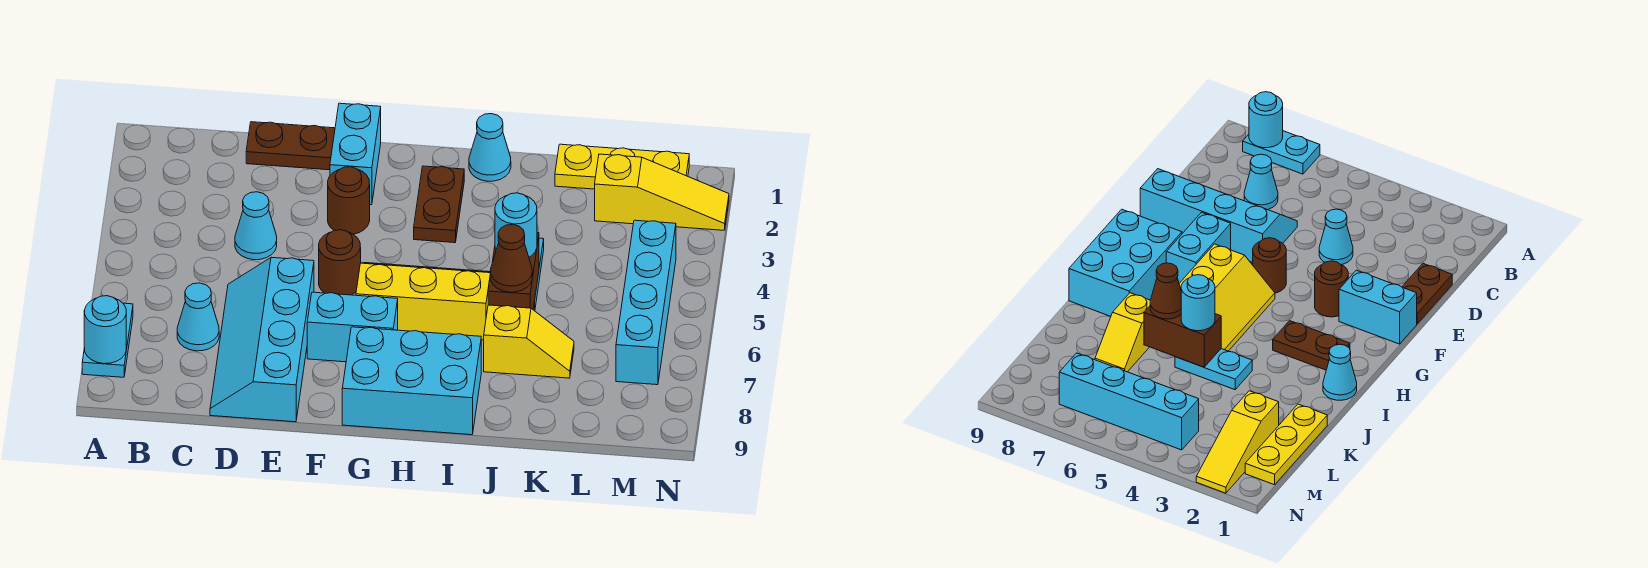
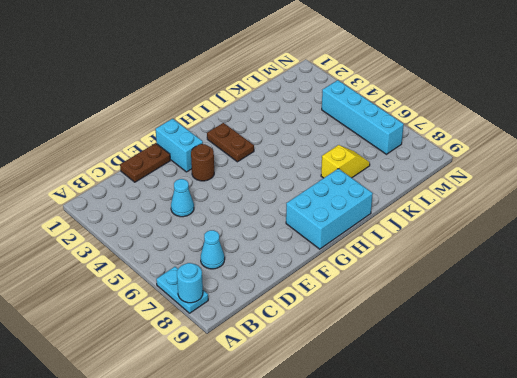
none -> cyan slope D6:E9 level 1 top E
none -> brown round brick F5 level 1
none -> cyan brick F7:G7 level 1

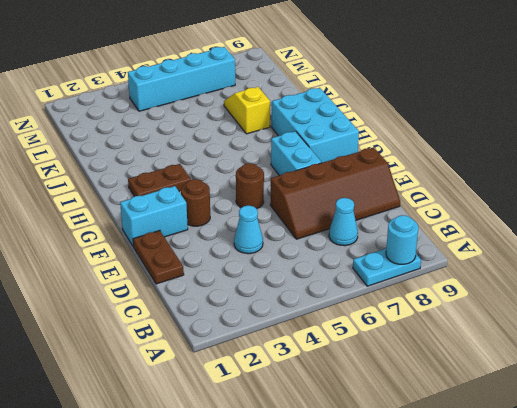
brown slope D6:E9 level 1 top E -> cyan slope D6:E9 level 1 top E
none -> yellow slope G5:I6 level 1 top 6
none -> cyan cone I1 level 1
none -> cyan plate J4:J5 level 1

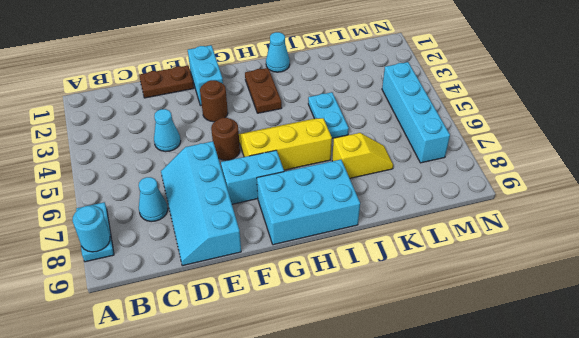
none -> yellow plate K1:M1 level 1
none -> yellow slope L2:N2 level 1 top L
none -> brown brick J5:J6 level 2

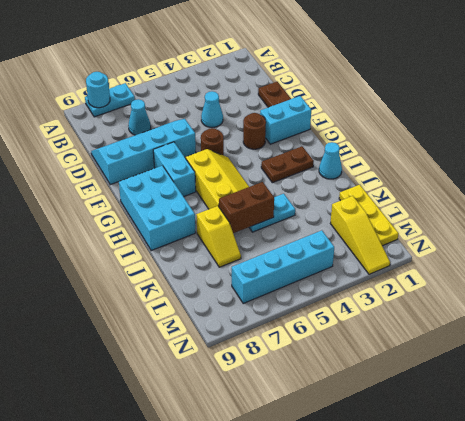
none -> cyan round brick J5 level 3
none -> brown cone J6 level 3

